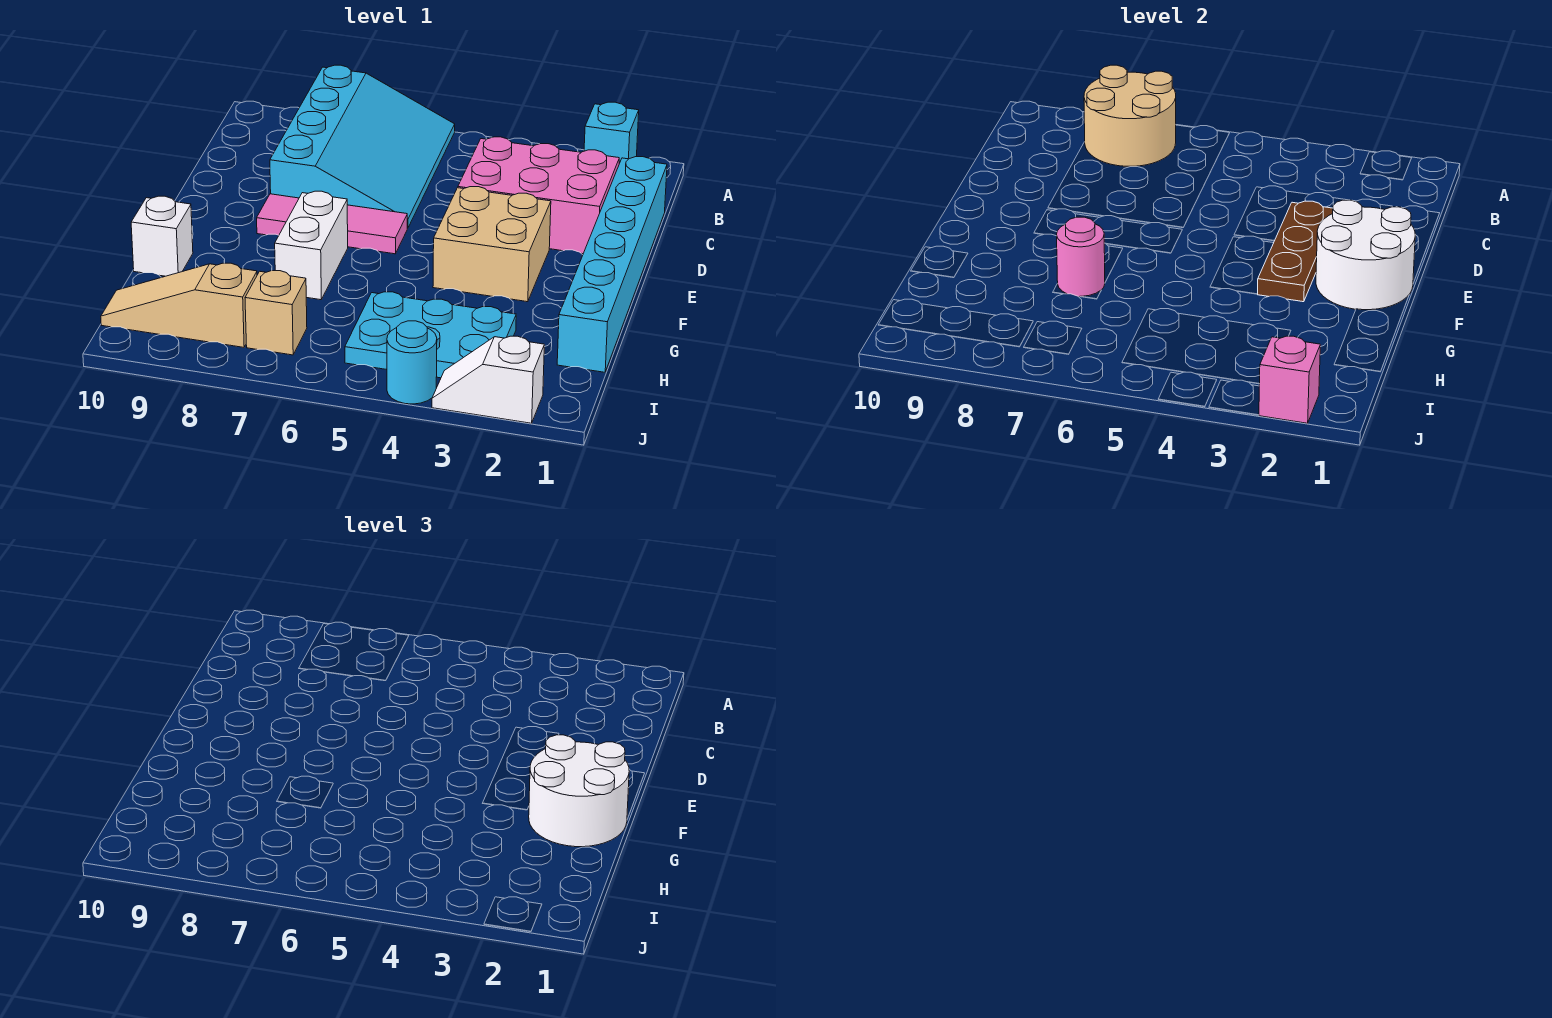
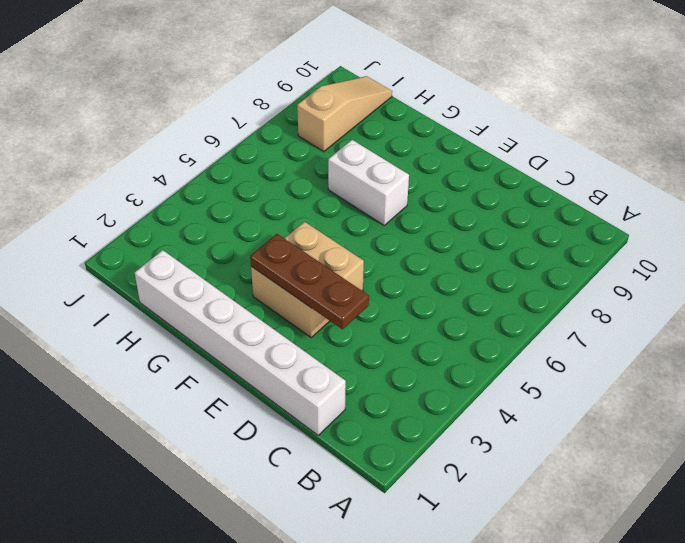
white brick C1:H1 level 1 -> cyan brick C1:H1 level 1
none -> cyan brick A2 level 1
none -> cyan slope A6:D8 level 1 top 8
none -> pink brick C2:D4 level 1

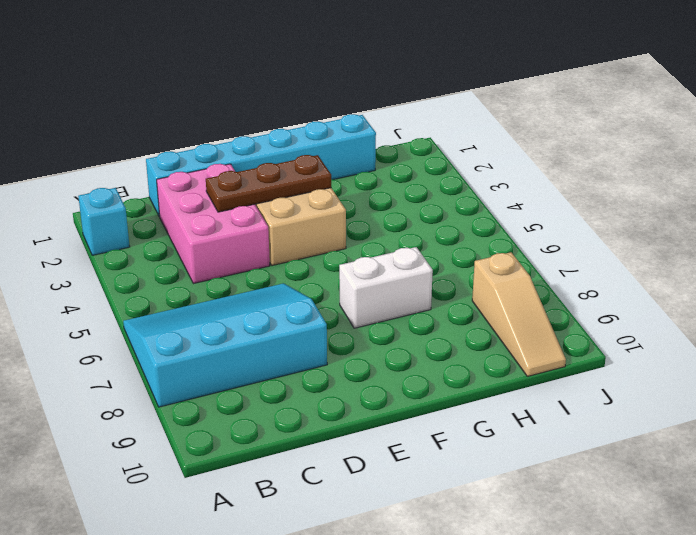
none -> pink tile E6:E8 level 1
none -> white brick G10 level 1
none -> cyan plate H3:I5 level 1

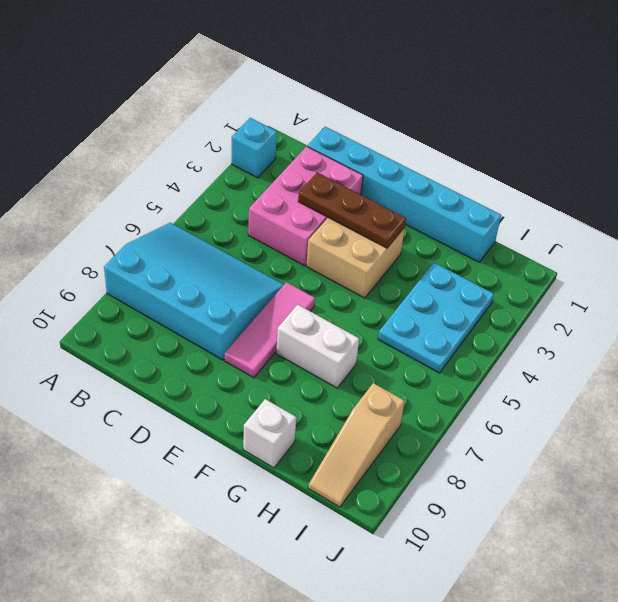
none -> tan brick I7 level 1
none -> white slope J2:J3 level 1 top 2
none -> cyan round brick J4 level 1

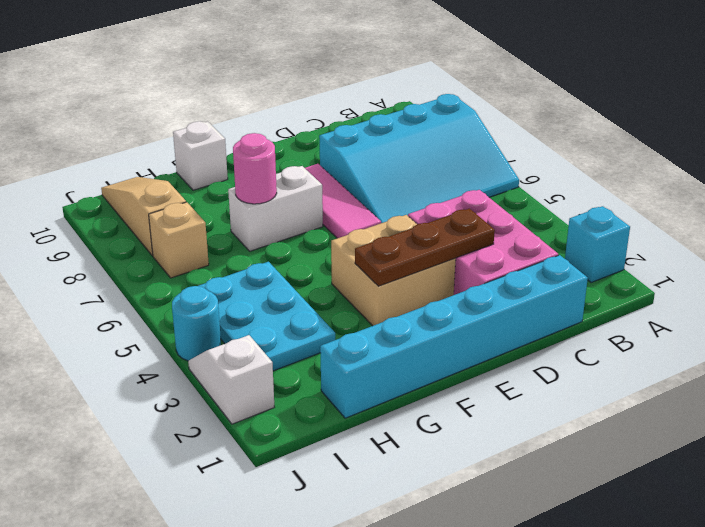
none -> tan round brick A7:B8 level 2
none -> white round brick E1:F2 level 2
none -> pink brick J2 level 2

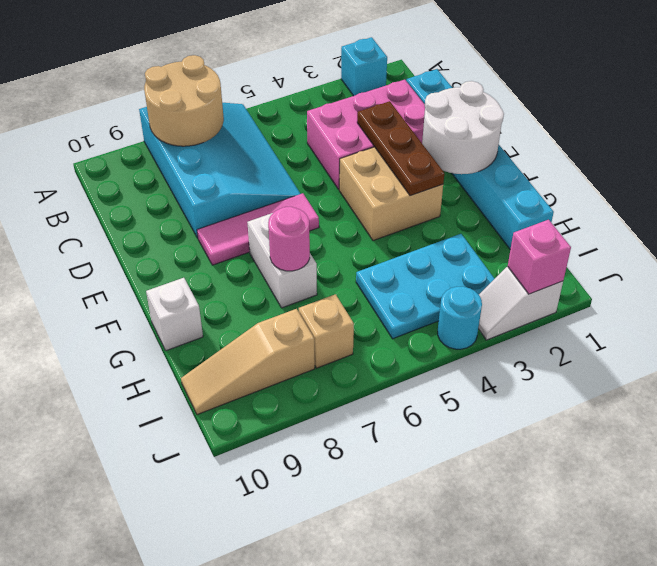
none -> white round brick F1:G2 level 3

